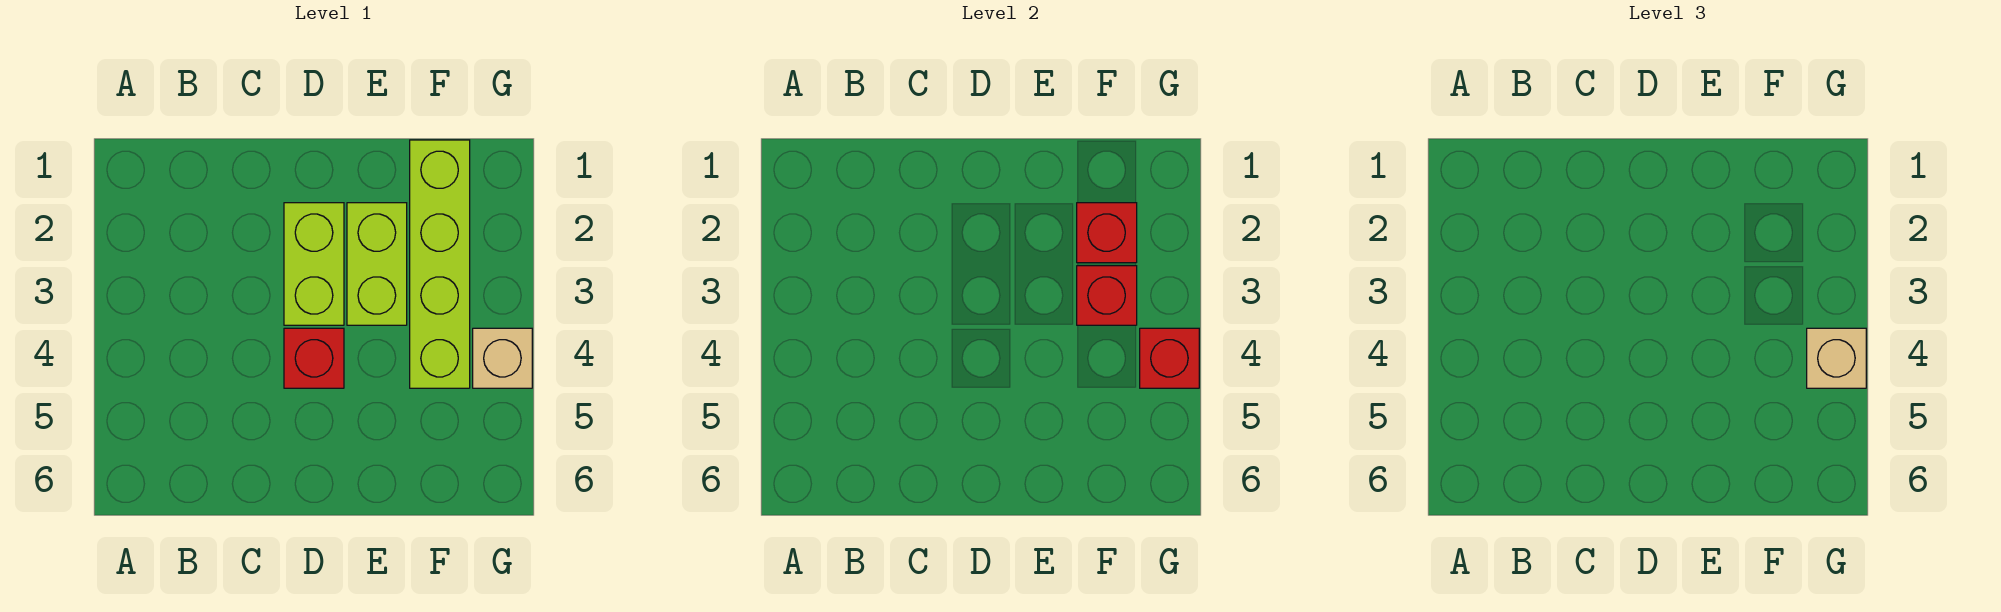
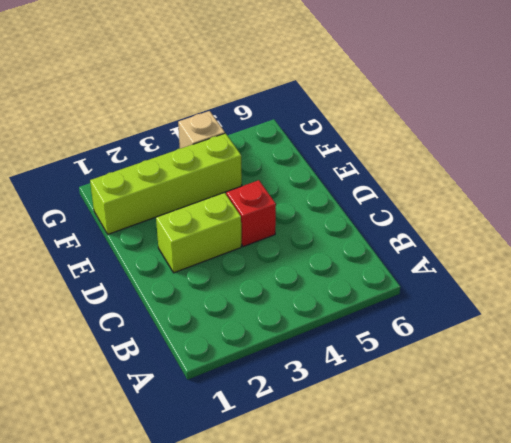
none -> lime brick E2:E3 level 1
none -> red brick F2 level 2

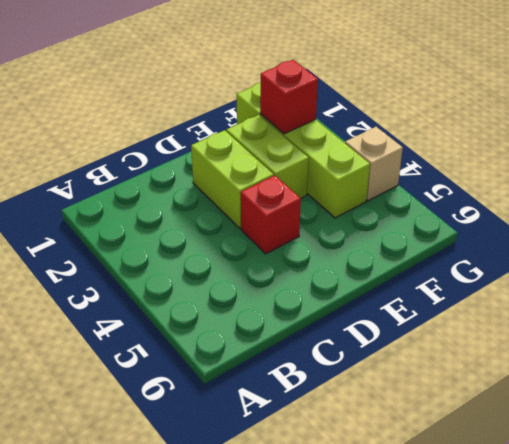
none -> red brick F3 level 2
none -> red brick G4 level 2

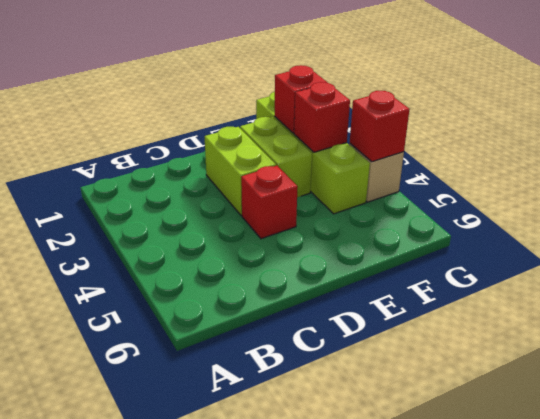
none -> tan brick G4 level 3

